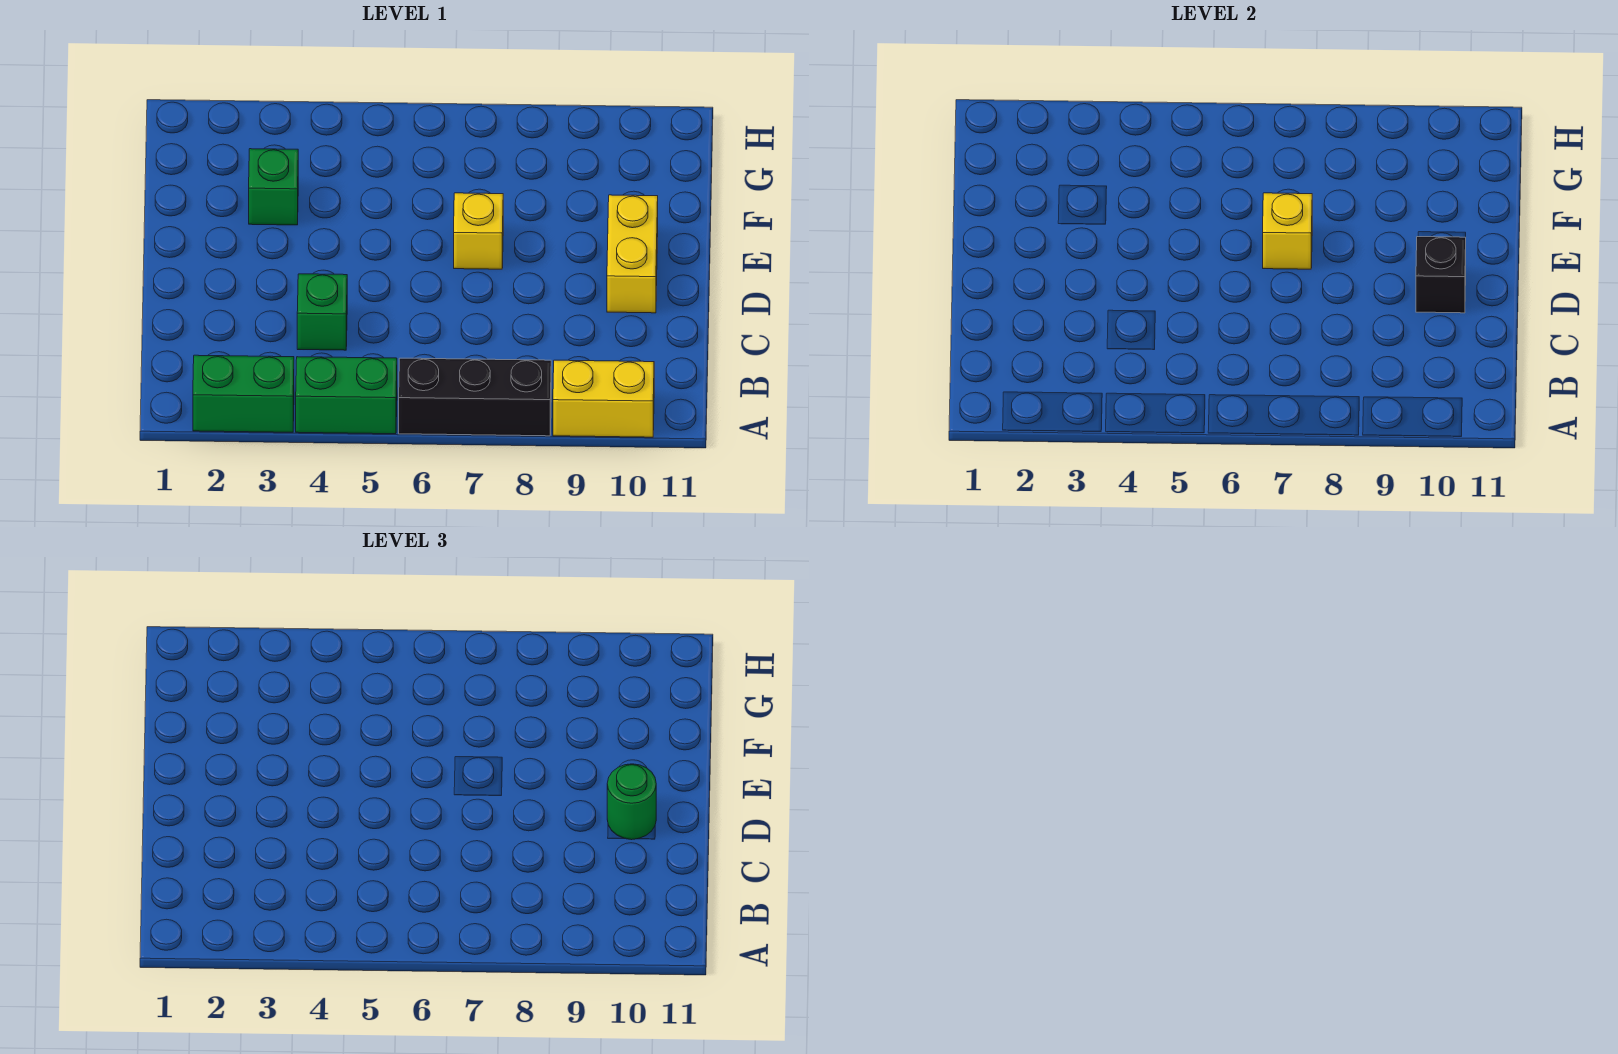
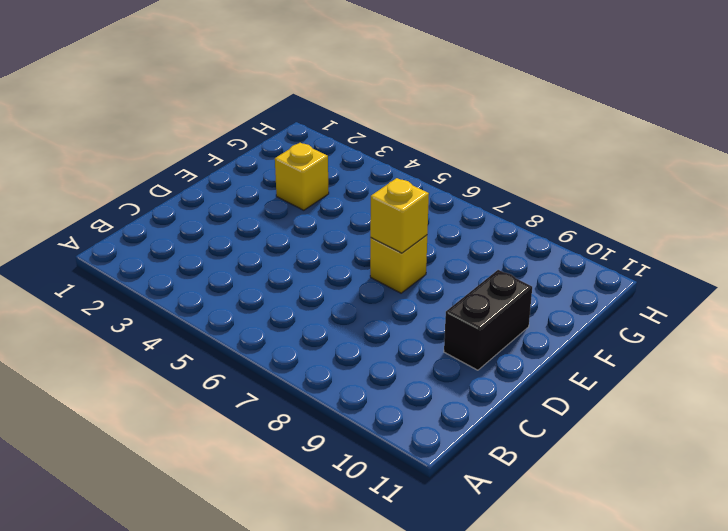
black brick D10:E10 level 1 -> yellow brick D10:E10 level 1
yellow brick F3 level 1 -> green brick F3 level 1
none -> green brick A2:A3 level 1
none -> green brick A4:A5 level 1

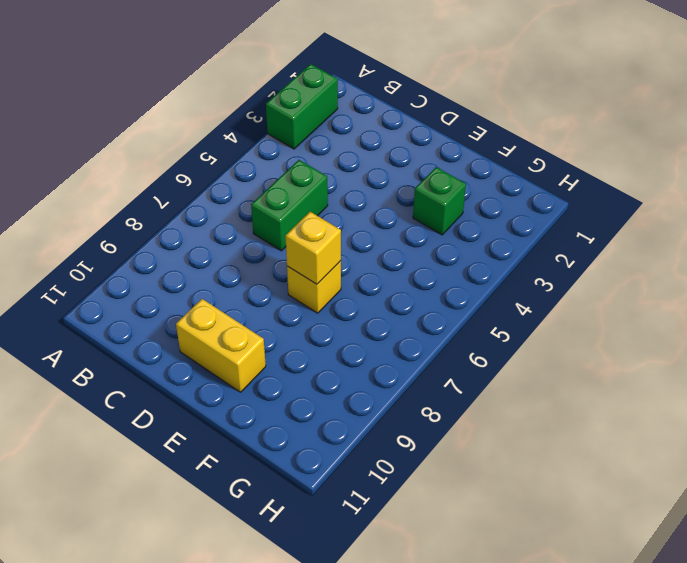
green brick C5:C6 level 1 -> green brick A4:A5 level 1
none -> black brick A6:A8 level 1
none -> yellow brick A9:A10 level 1

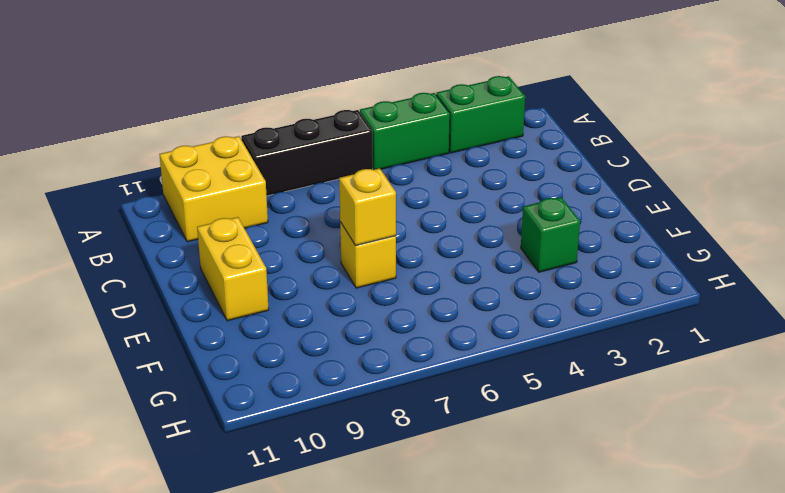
yellow brick A9:B10 level 1 -> yellow brick A9:A10 level 1
none -> green brick C4 level 1
none -> black brick D10 level 2

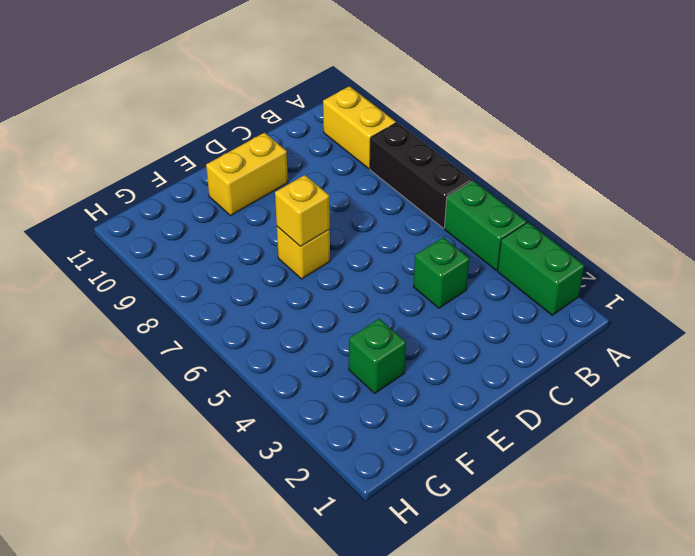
none -> black brick D10 level 2
none -> green round brick D10 level 3

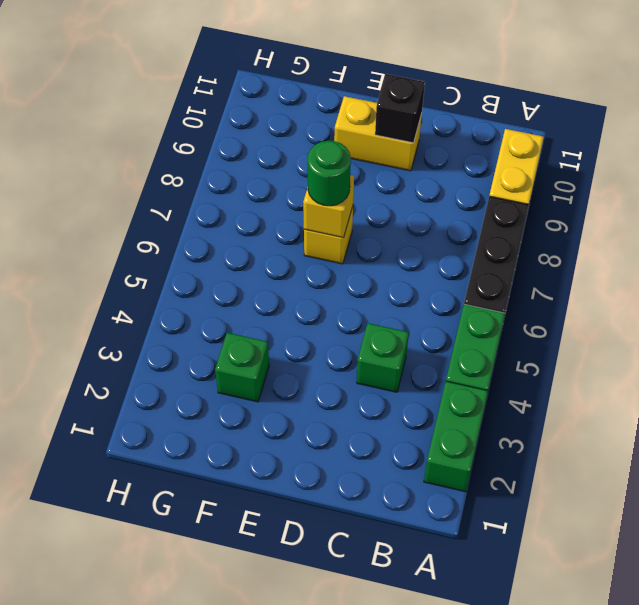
green round brick E7 level 3 -> green round brick D10 level 3

